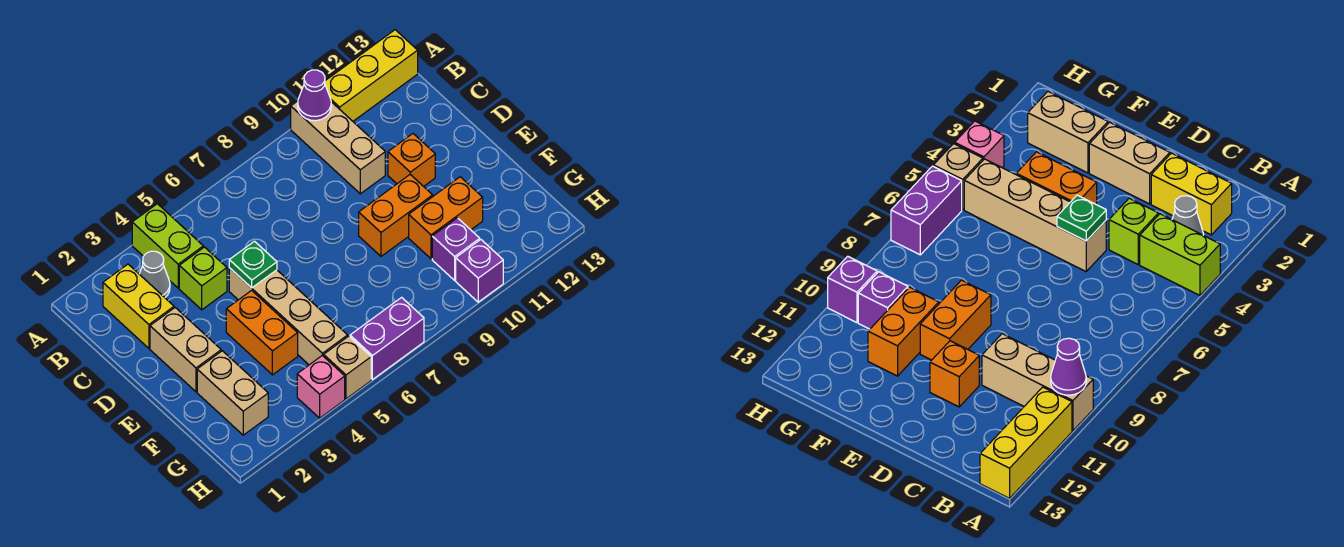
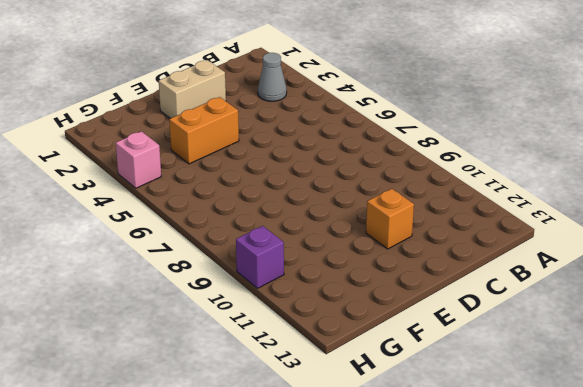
none -> lime brick A4:B4 level 1
none -> tan brick A10:C10 level 1
none -> yellow brick A11:A13 level 1

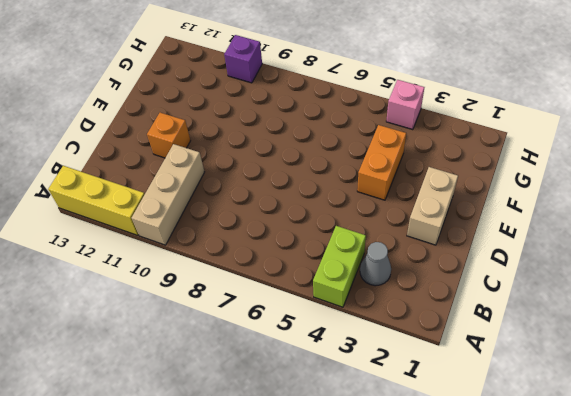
none -> yellow brick B2:C2 level 1
none -> lime brick C4 level 1
none -> tan brick D5:G5 level 1

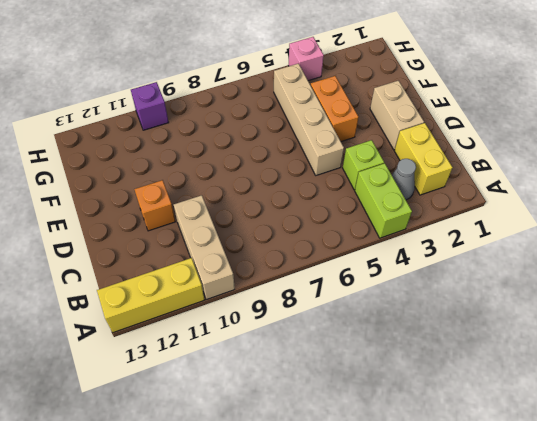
none -> orange brick E9:E10 level 1
none -> tan brick F2:G2 level 1
none -> orange brick F10:F11 level 1

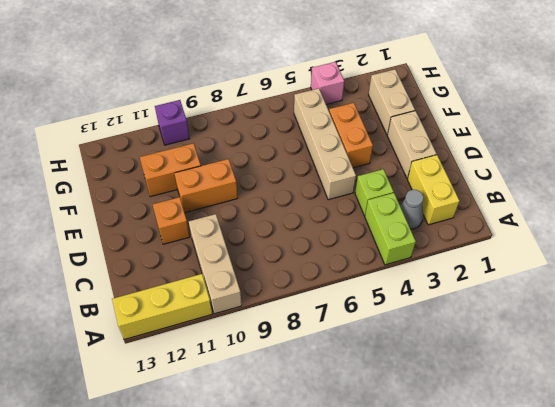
none -> purple brick G10 level 1
none -> tan brick H5 level 1
none -> purple brick H6:H7 level 1

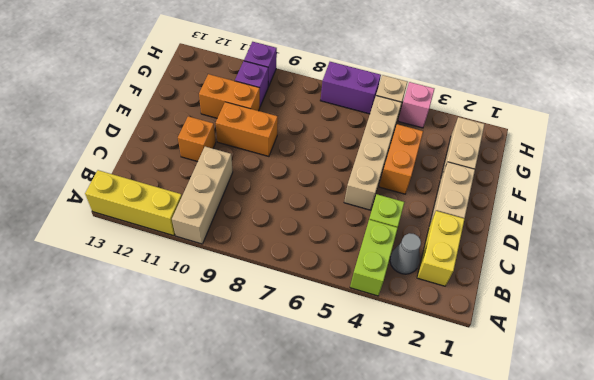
none -> purple cone A10 level 2
none -> green plate D5 level 2

